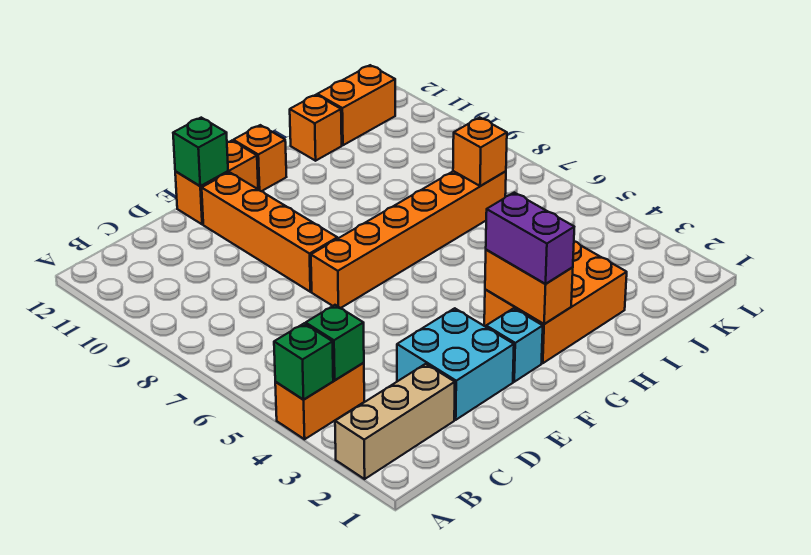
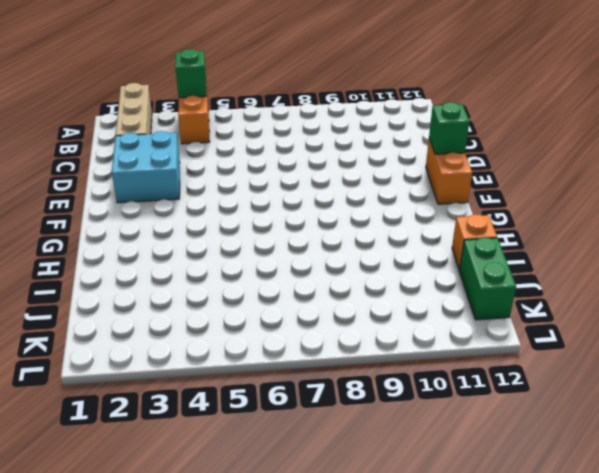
green brick J12:K12 level 1 -> orange brick J12:K12 level 1
none -> orange brick E7:J7 level 1
none -> orange brick E8:E11 level 1
none -> cyan brick F2 level 1

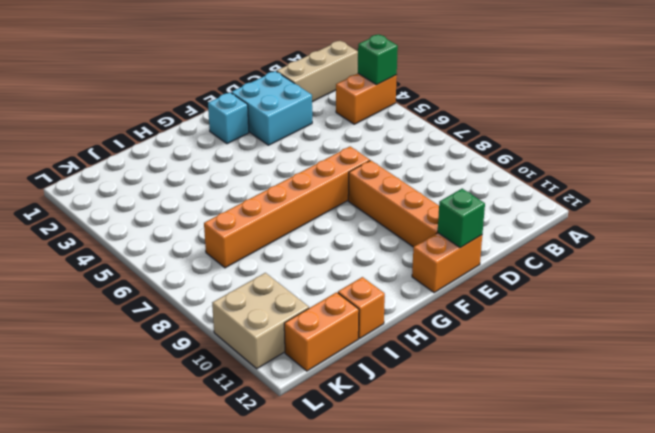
tan brick K10:L11 level 1 -> none
none -> orange brick G2:I3 level 1
none -> orange brick G12 level 1
none -> green brick B4 level 2

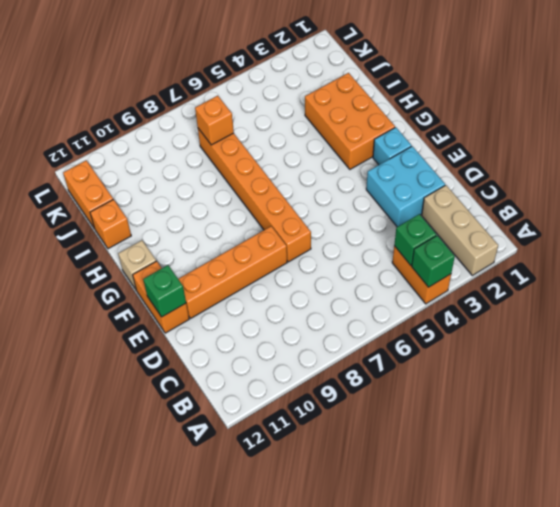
tan brick G12 level 1 -> orange brick G12 level 1
none -> orange brick G2:G3 level 2
none -> purple brick G2:G3 level 3

